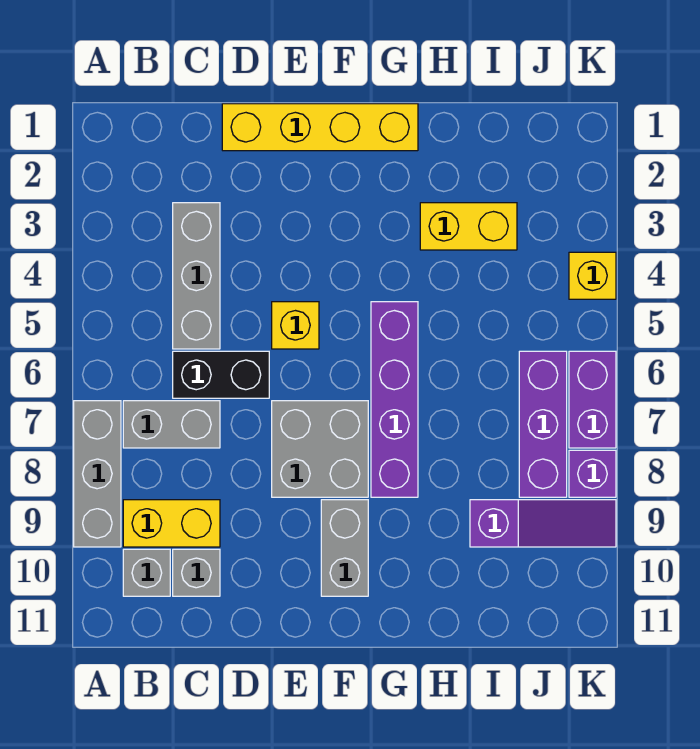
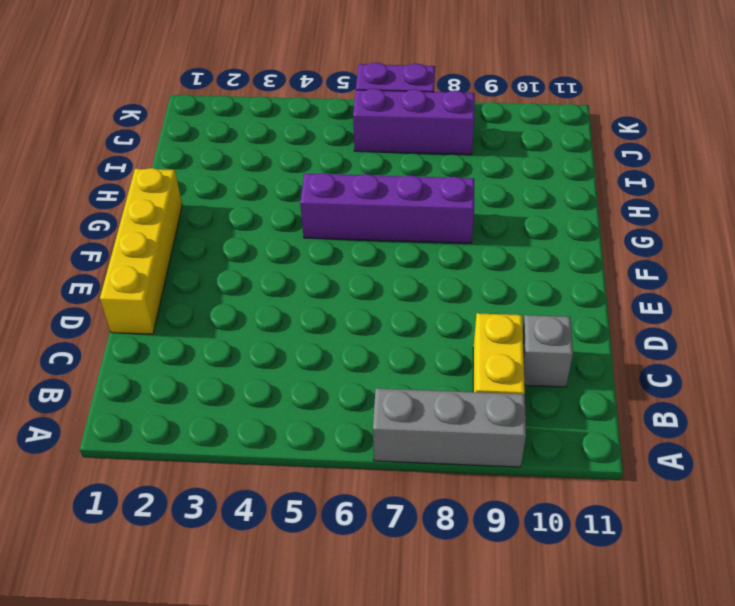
none -> grey brick B7:C7 level 1
none -> grey brick B10 level 1
none -> grey brick C3:C5 level 1

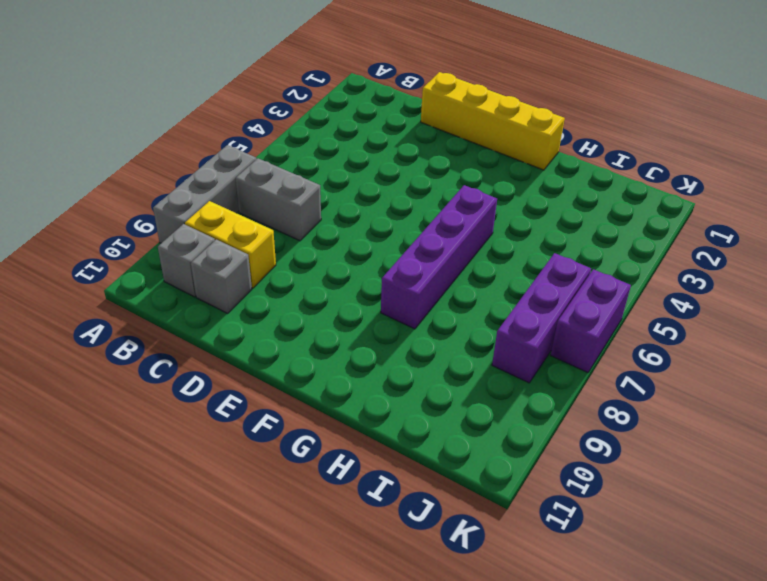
none -> grey brick C3:C5 level 1
none -> black brick C6:D6 level 1
none -> yellow brick E5 level 1

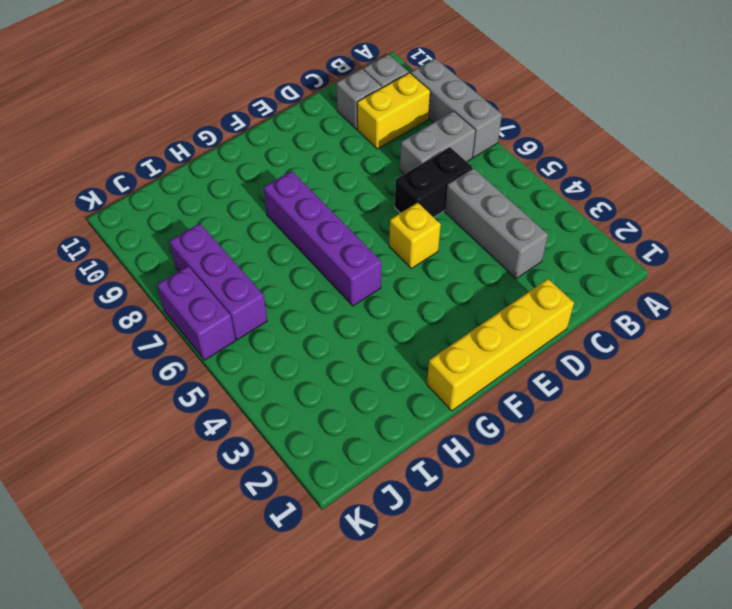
none -> grey brick E7:F8 level 1
none -> grey brick F9:F10 level 1
none -> yellow brick H3:I3 level 1

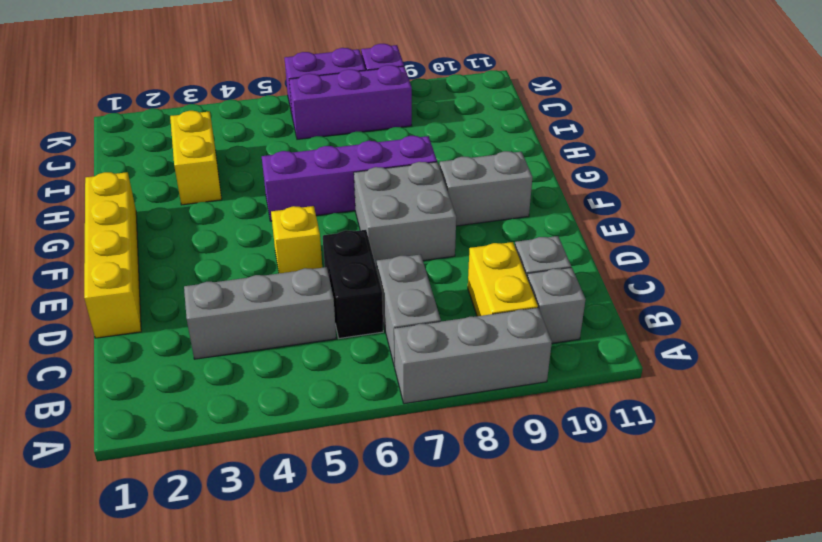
none -> purple slope I9:K9 level 1 top I
none -> yellow brick K4 level 1

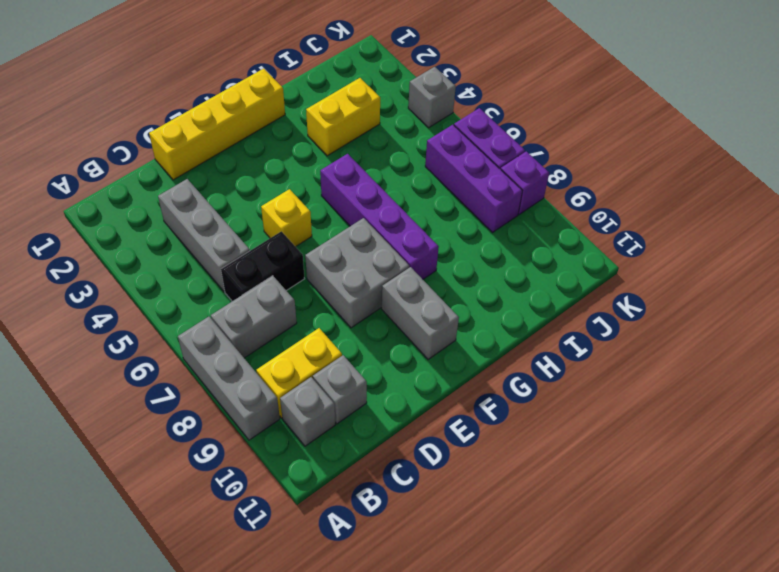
grey brick K4 level 1 -> yellow brick K4 level 1
none -> purple slope I9:K9 level 1 top I

